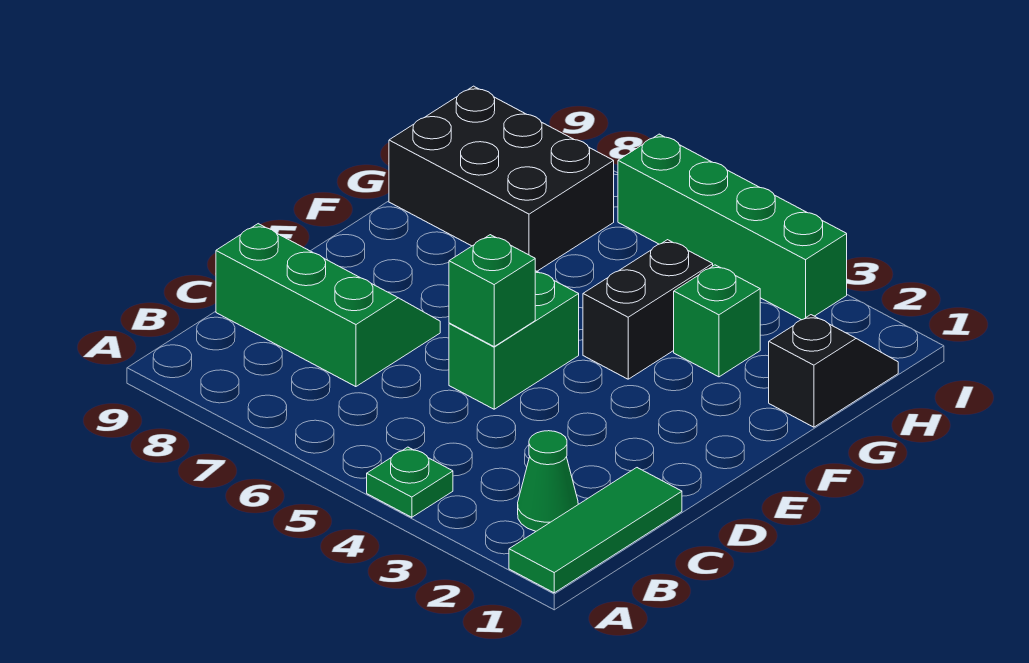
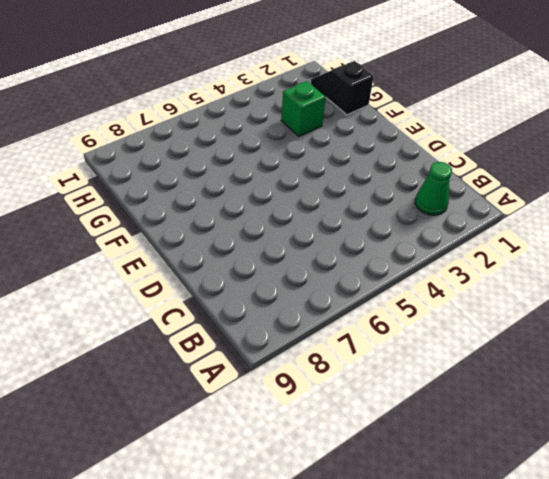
none -> green tile A1:C1 level 1
none -> green plate A4 level 1

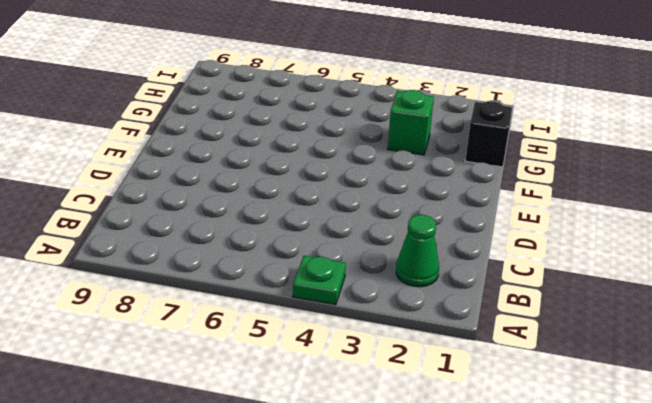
none -> green tile A1:C1 level 1
none -> green slope C7:D9 level 1 top C

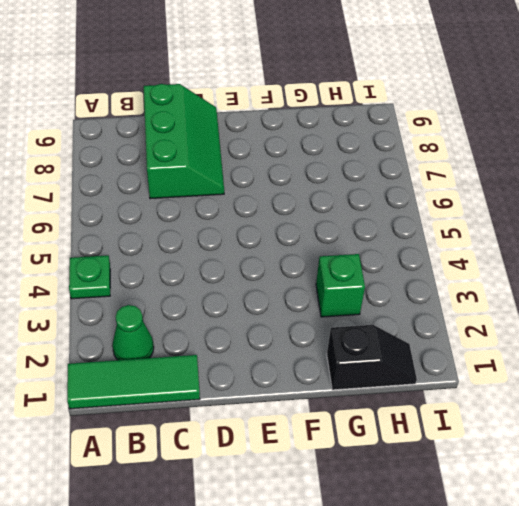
none -> green brick D5:E5 level 1
none -> black brick F4:G4 level 1

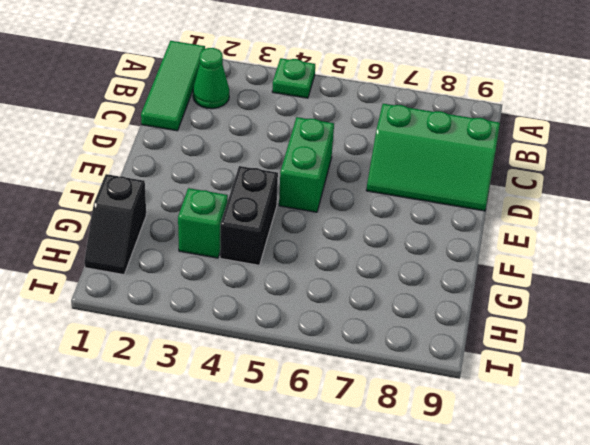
none -> black brick G7:H9 level 1
none -> green brick I3:I6 level 1

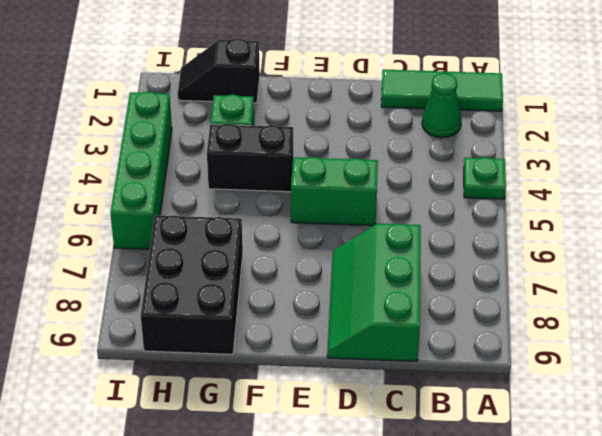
none -> green brick D5 level 2

